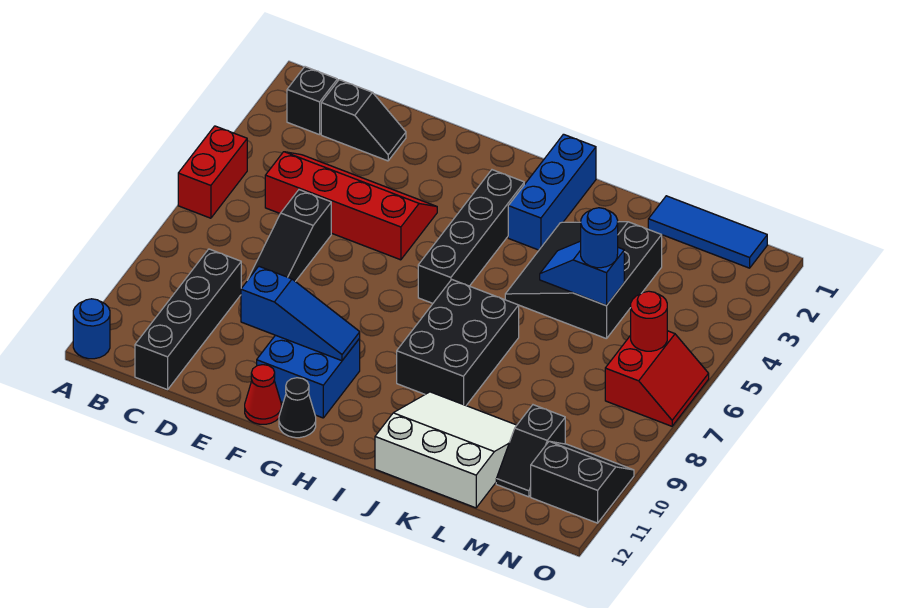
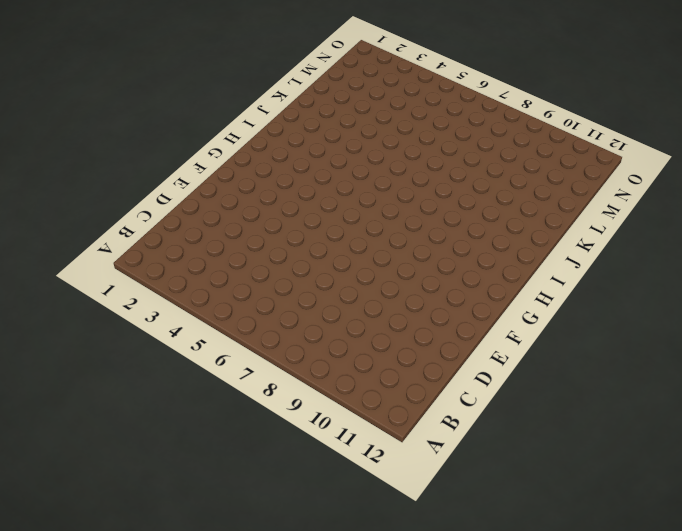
none -> red brick A5:A6 level 1
none -> blue round brick A12 level 1
none -> black brick B2 level 1

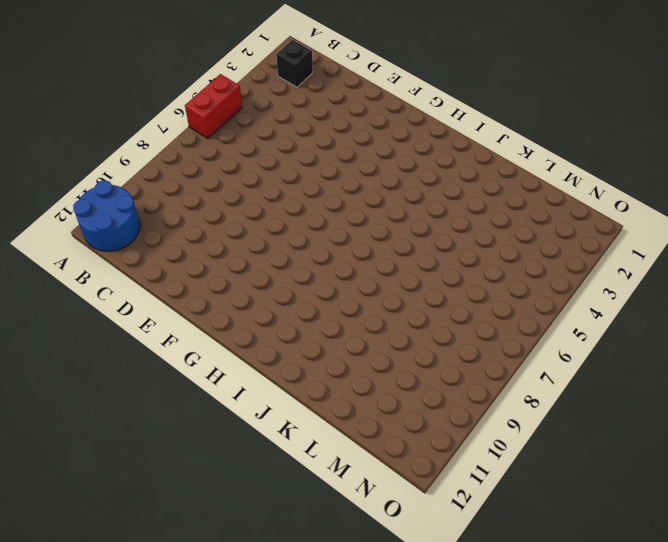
blue round brick A11:B12 level 1 -> blue round brick A12 level 1
none -> black slope C2:D2 level 1 top C
none -> red slope C4:F5 level 1 top 5
none -> black brick C9:C12 level 1

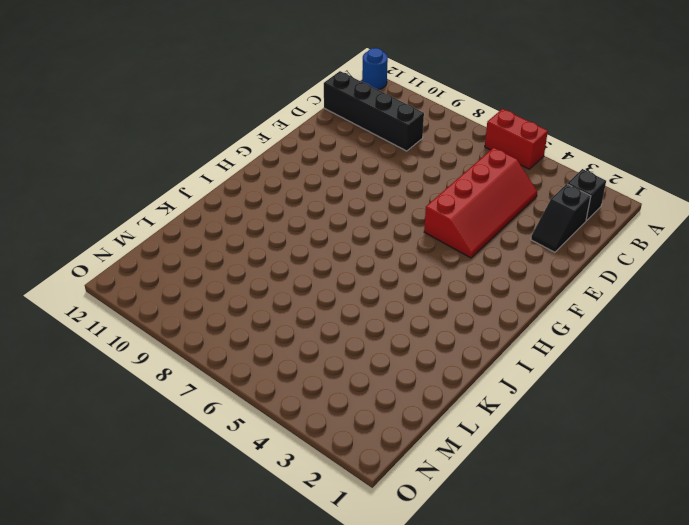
none -> black slope D6:D8 level 1 top 6
none -> blue brick F10:G11 level 1
none -> red cone F12 level 1

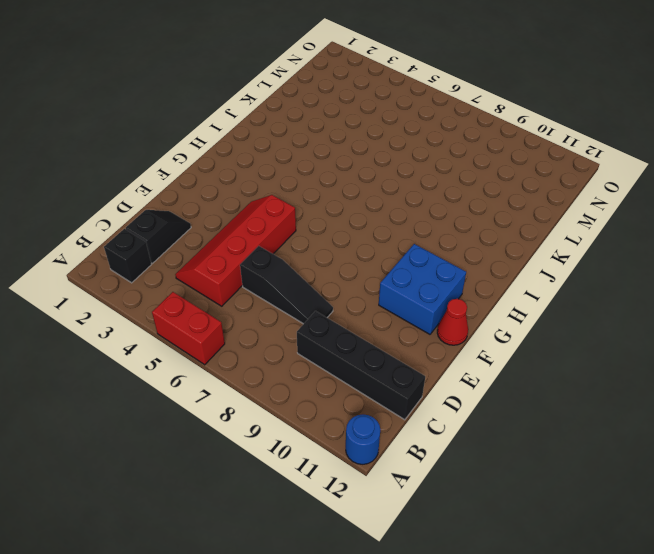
none -> black cone G12 level 1
none -> black brick H3:H6 level 1
none -> blue brick I1:I3 level 1

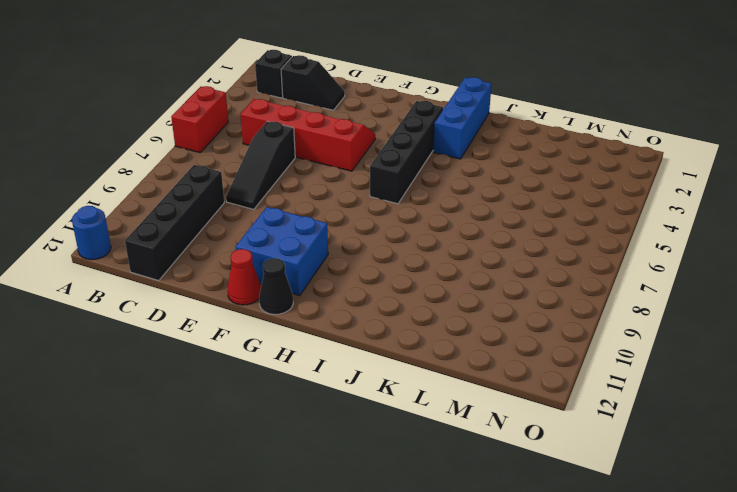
none -> black brick I7:J9 level 1
none -> black slope J3:L5 level 1 top L
none -> white slope J10:L12 level 1 top 12

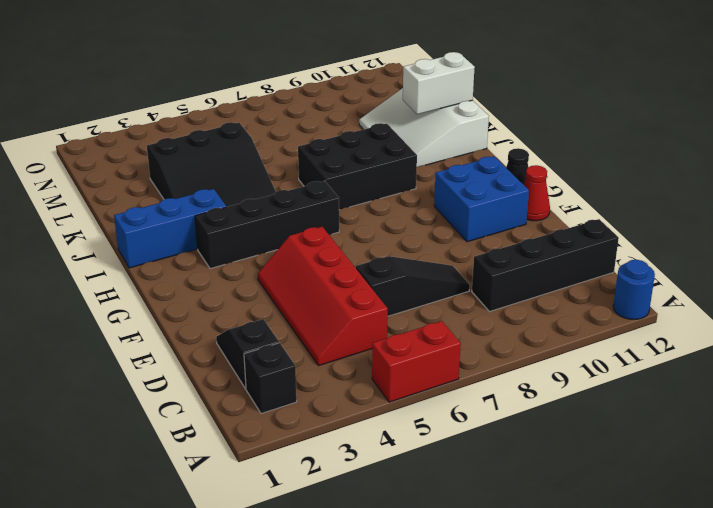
white brick K11:K12 level 2 -> none
none -> blue tile L1:N1 level 1
none -> black slope M10:M11 level 1 top 10
none -> red slope N6:O7 level 1 top N

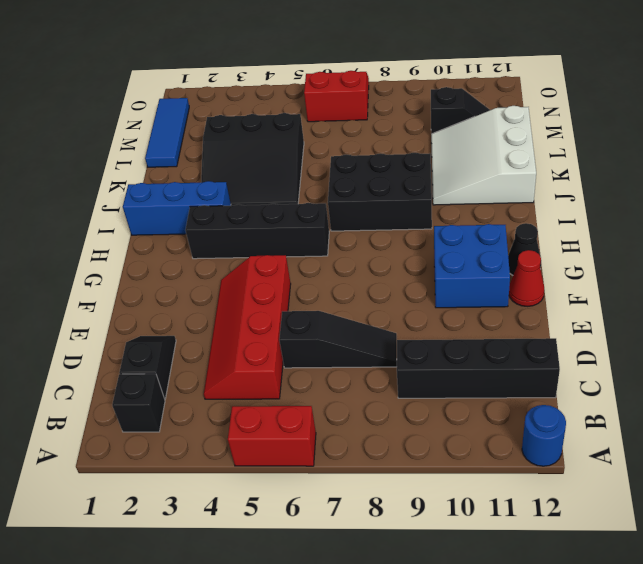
none -> black slope N10:O11 level 1 top 11
none -> blue slope E10:G10 level 2 top E
none -> blue slope K5:L5 level 2 top L

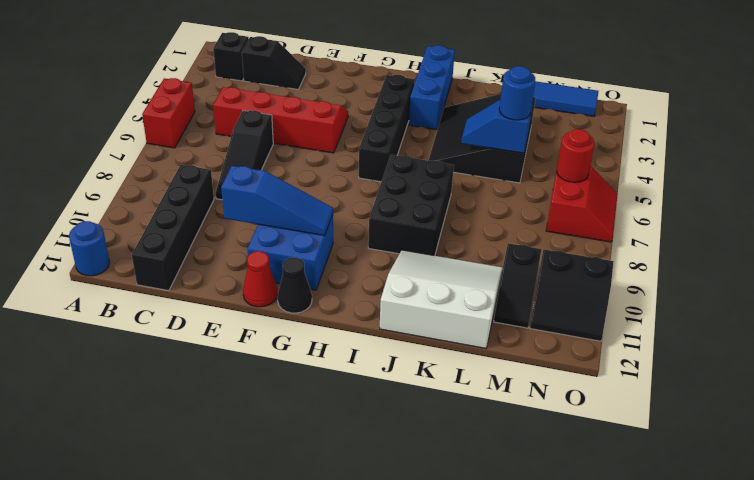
black slope N10:O11 level 1 top 10 -> black slope N10:O11 level 1 top 11

